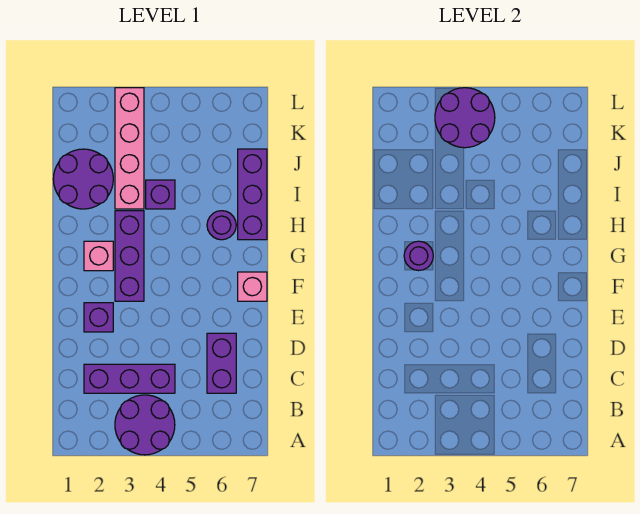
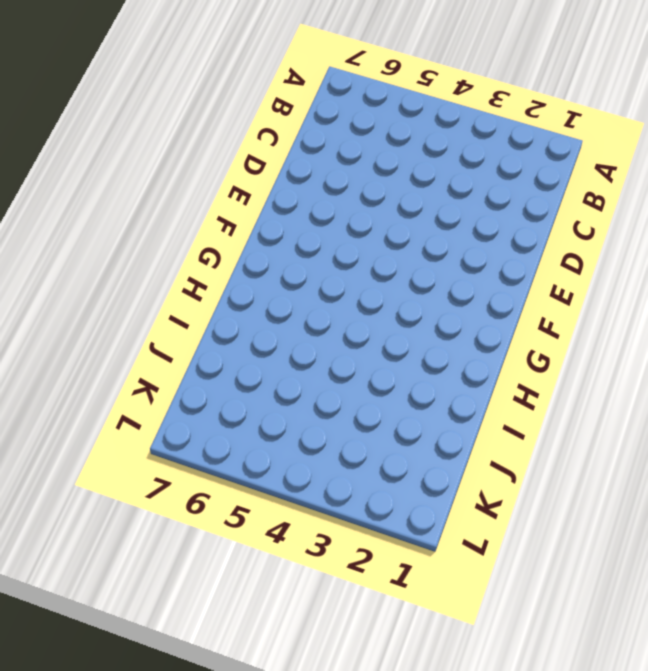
none -> purple round brick A3:B4 level 1
none -> purple brick C2:C4 level 1
none -> purple brick C6:D6 level 1

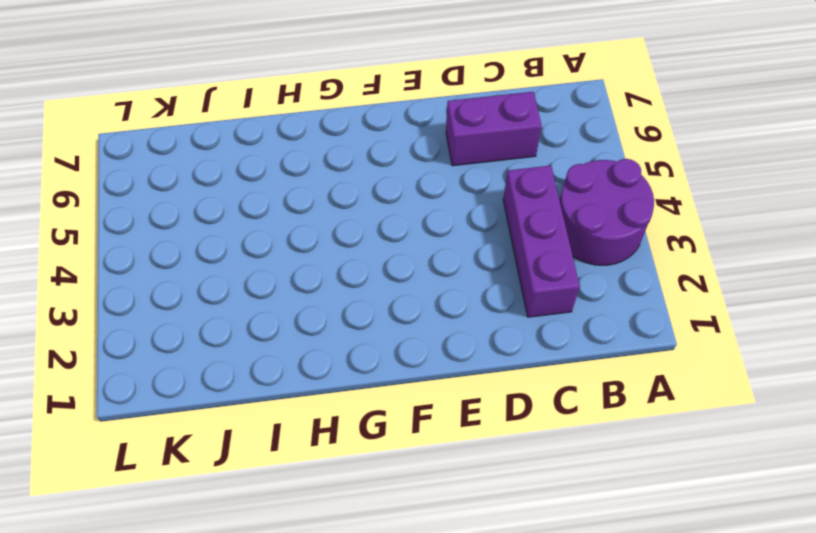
none -> purple brick E2 level 1
none -> purple brick F3:H3 level 1
none -> pink brick F7 level 1

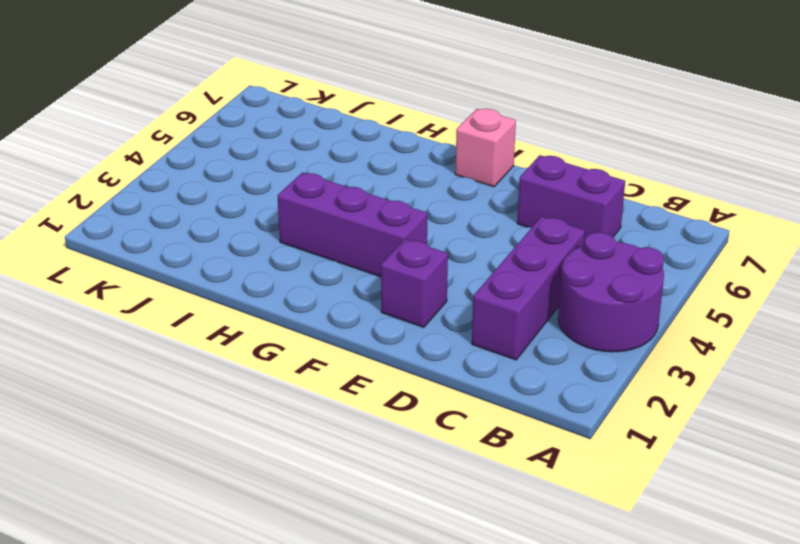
none -> pink brick G2 level 1
none -> purple round brick H6 level 1
none -> purple brick H7:J7 level 1

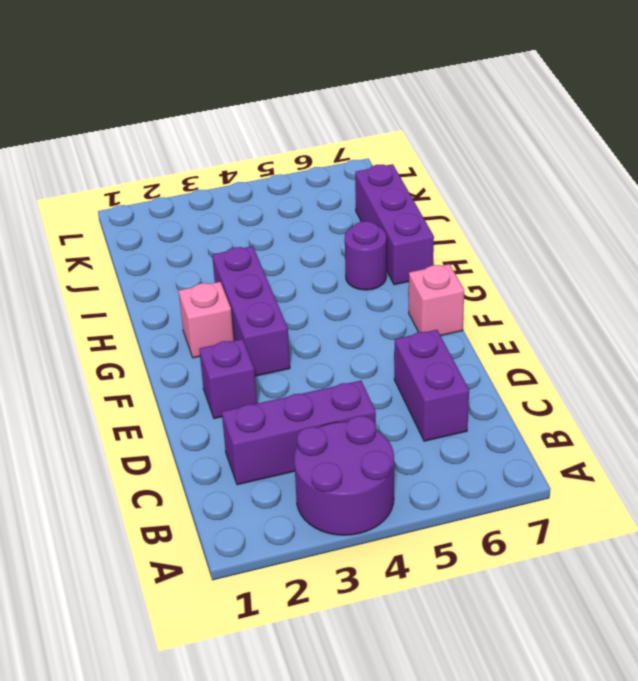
none -> purple round brick I1:J2 level 1
none -> pink brick I3:L3 level 1
none -> purple brick I4 level 1

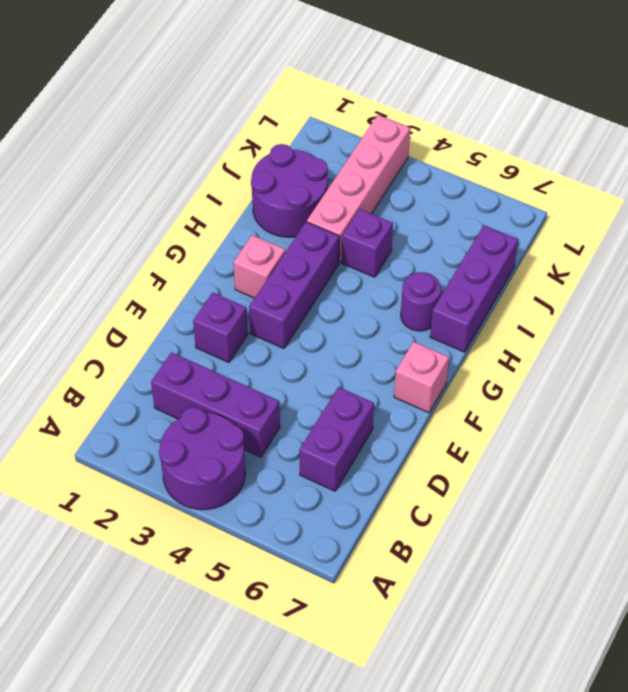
none -> purple round brick G2 level 2
none -> purple round brick K3:L4 level 2

